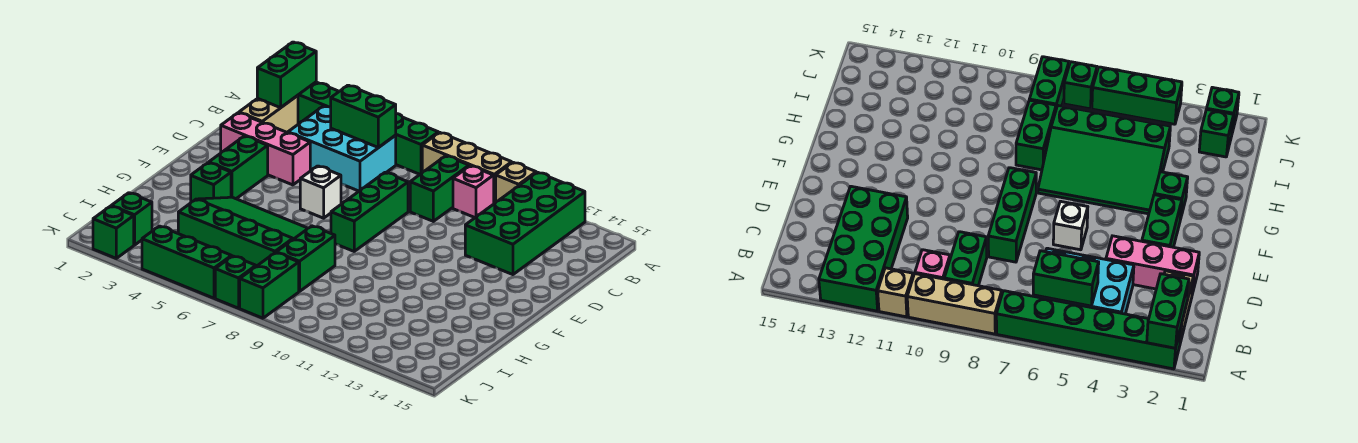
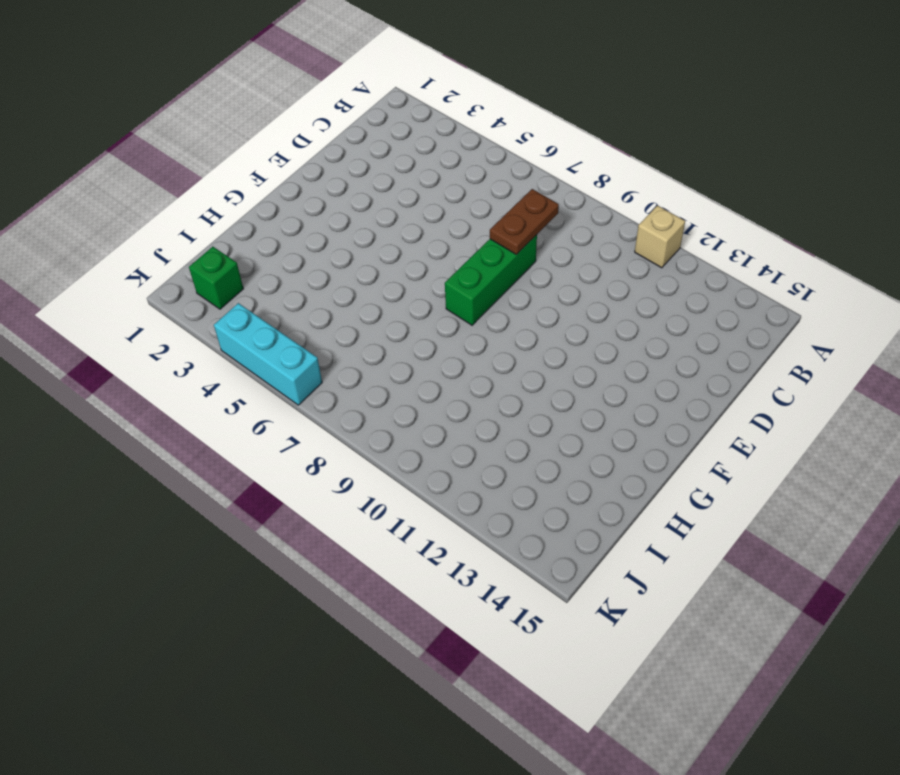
brown plate C8:D8 level 2 -> none
cyan brick K4:K6 level 1 -> green brick K4:K6 level 1
none -> green brick A2:A7 level 1
none -> tan brick A8:A10 level 1
none -> green brick A12:D13 level 1

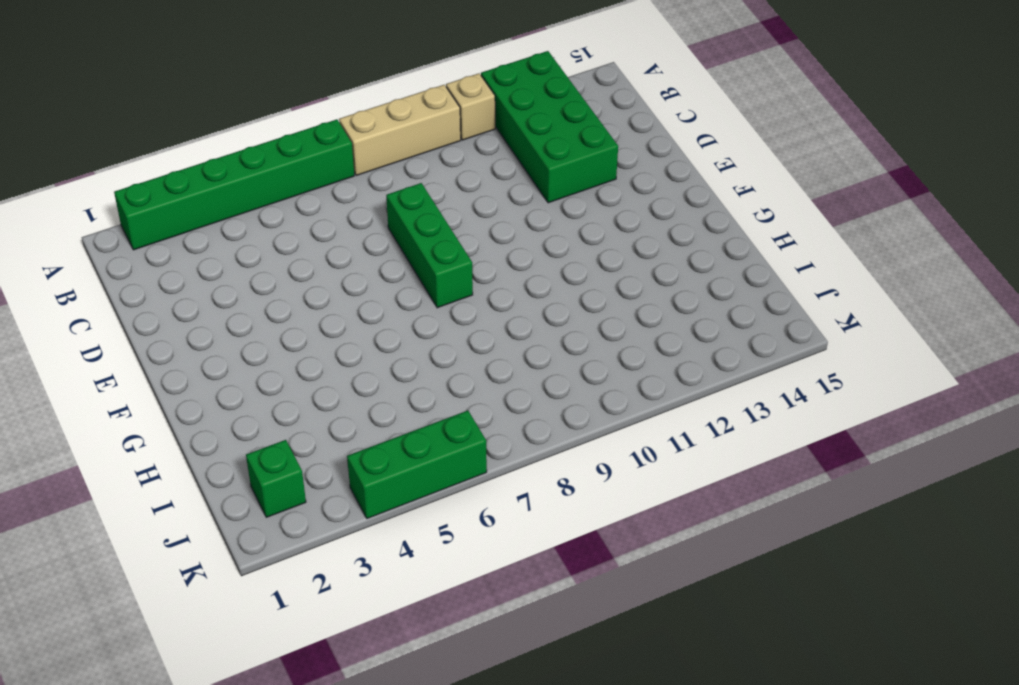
none -> tan brick B2:C2 level 1
none -> cyan brick B4:C6 level 1
none -> green brick B9:C9 level 1

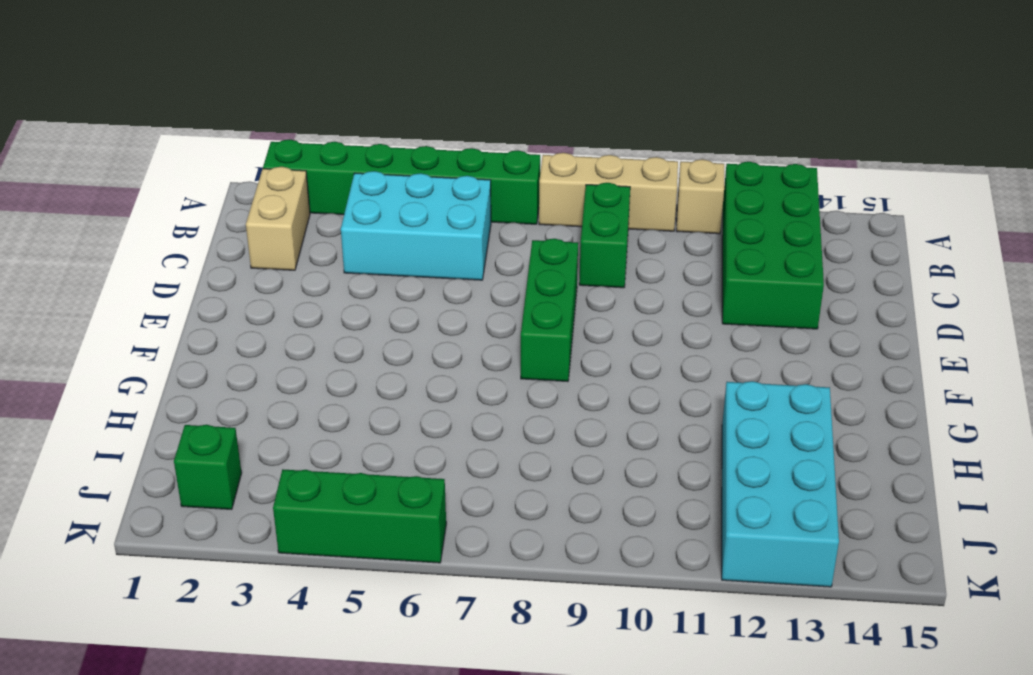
cyan brick H12:K13 level 1 -> none
none -> pink brick B10 level 1
none -> pink brick D2:D4 level 1
none -> green brick E3:F3 level 1

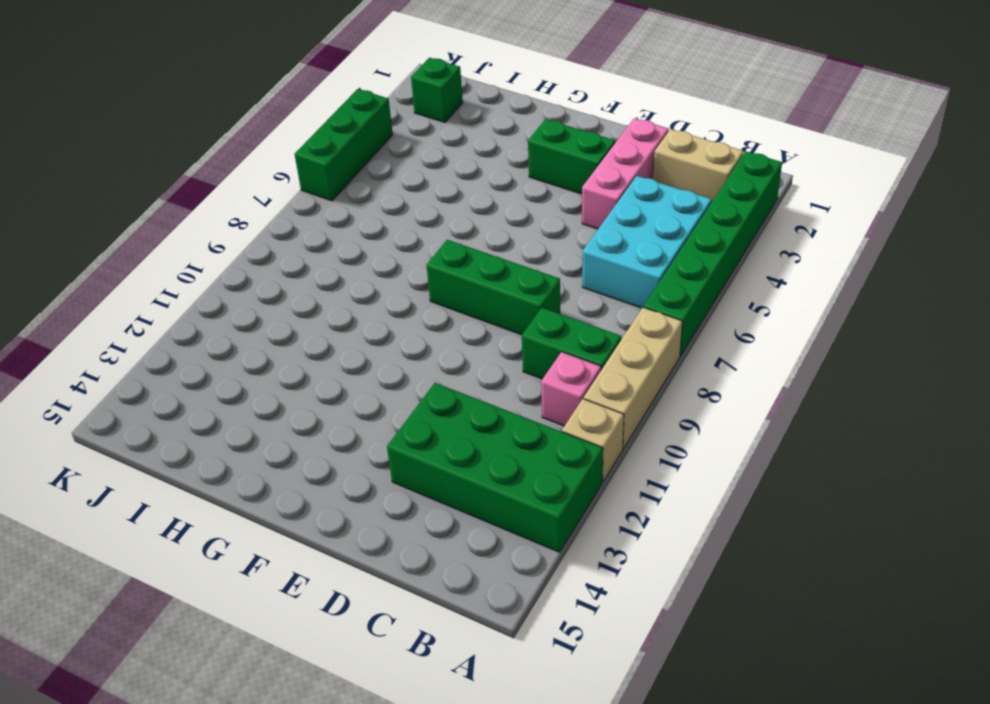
none -> white brick E6 level 1
none -> green brick G3 level 1
none -> green slope G4:I7 level 1 top I

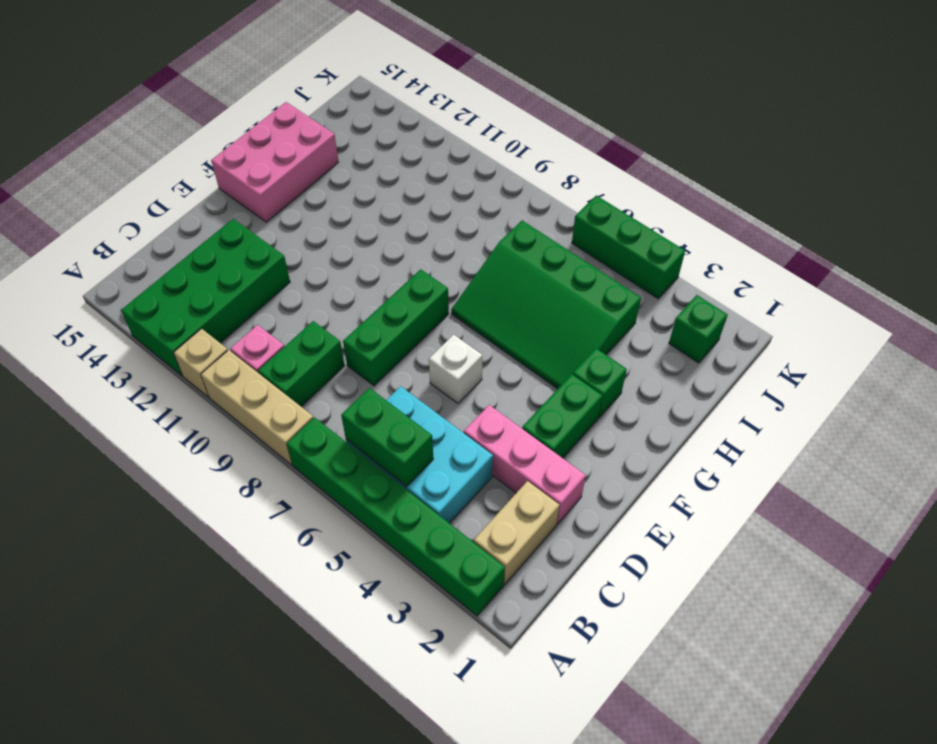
pink brick F14:H15 level 1 -> none
none -> green brick H8:I8 level 1
none -> green brick J8:K8 level 1
none -> green brick K2 level 1

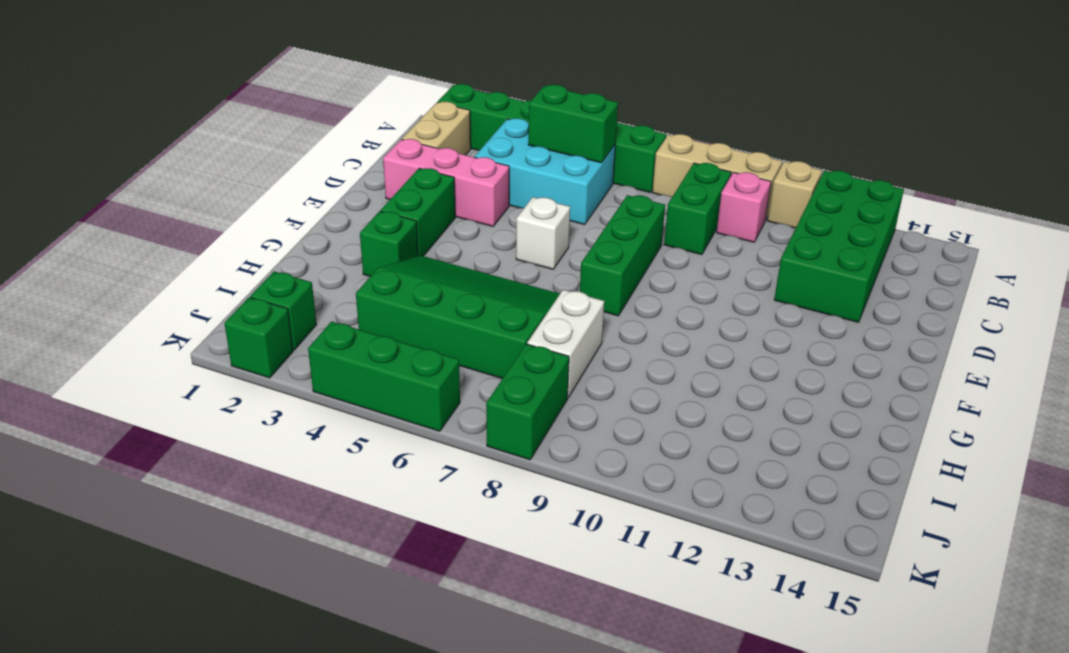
white brick H8:I8 level 1 -> green brick H8:I8 level 1
none -> green brick K7 level 1
none -> green brick A2:B2 level 2

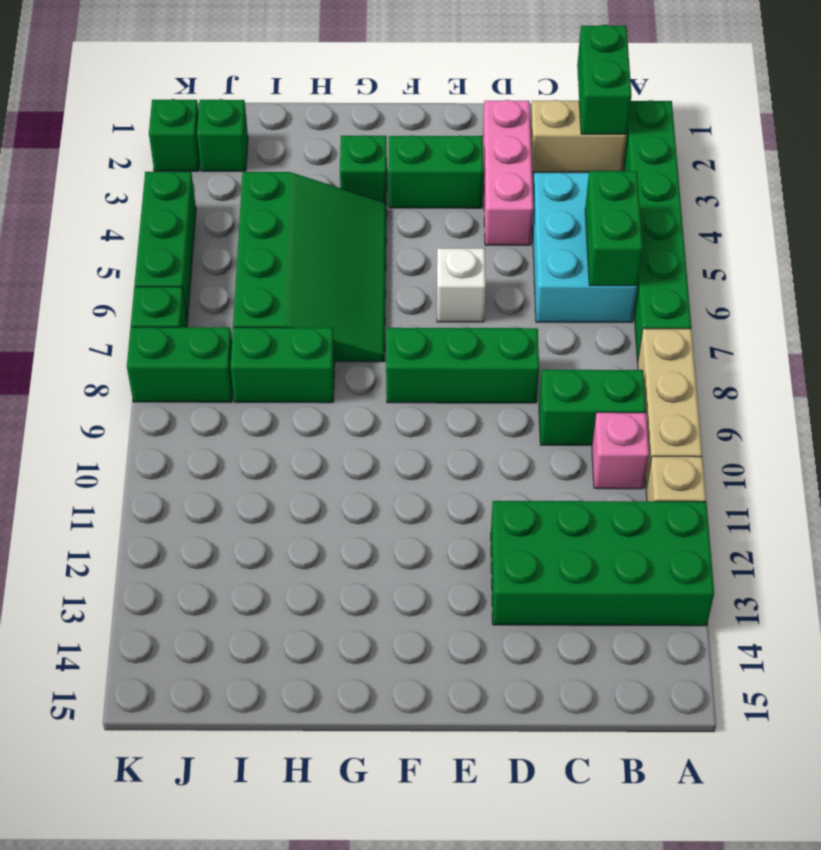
green brick B1:B2 level 2 -> green brick A2:B2 level 2

